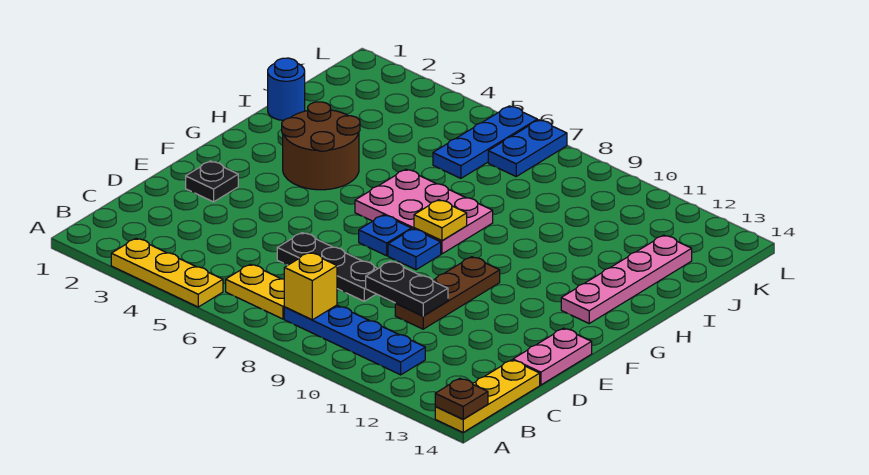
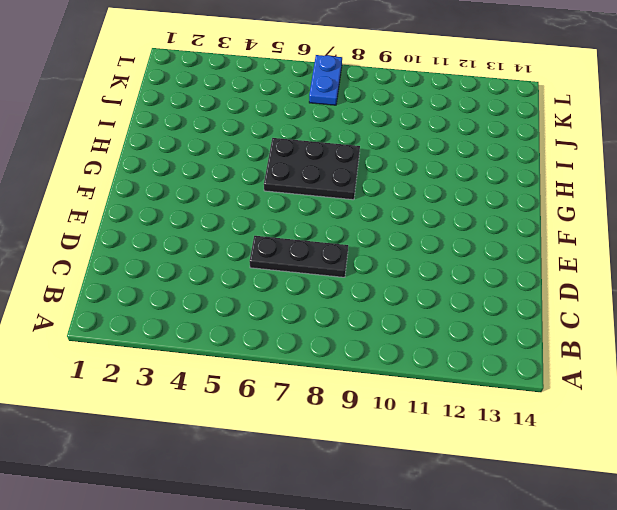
black plate G6:H8 level 1 -> pink plate G6:H8 level 1
none -> yellow plate A3:A5 level 1
none -> yellow plate A14:C14 level 1
none -> yellow plate B6:B7 level 1

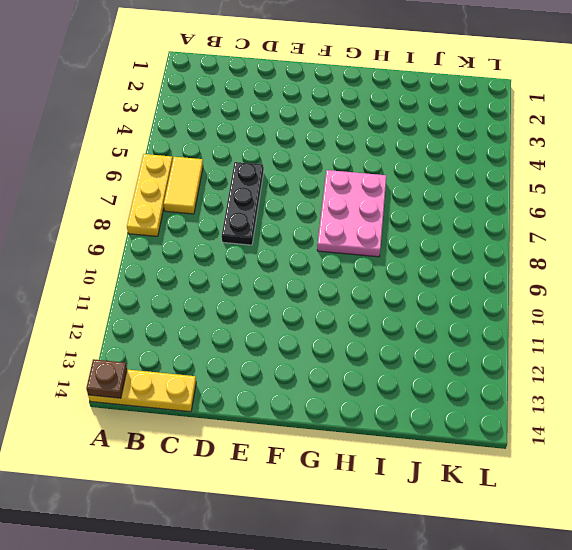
yellow plate A6:A8 level 1 -> yellow plate A3:A5 level 1
yellow tile B6:B7 level 1 -> yellow plate B6:B7 level 1
none -> blue plate B8:B11 level 1
none -> brown plate D10:F10 level 1
none -> pink plate D14:E14 level 1

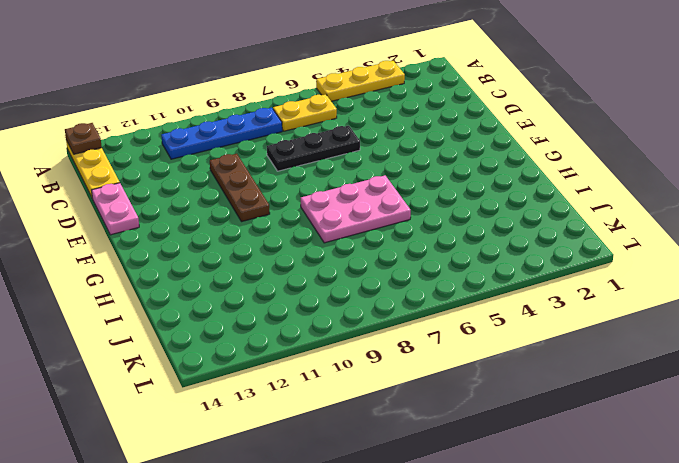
none -> black plate E2 level 1
none -> blue plate F7 level 1
none -> blue plate F8 level 1

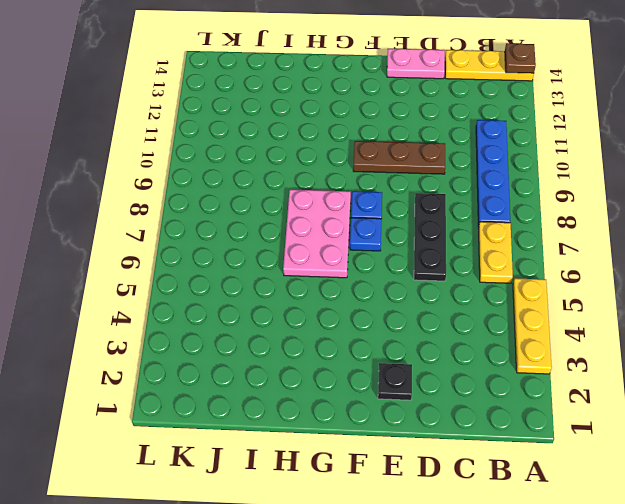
none -> brown round brick G3:H4 level 1
none -> pink plate G13:J13 level 1
none -> blue round brick I1 level 1

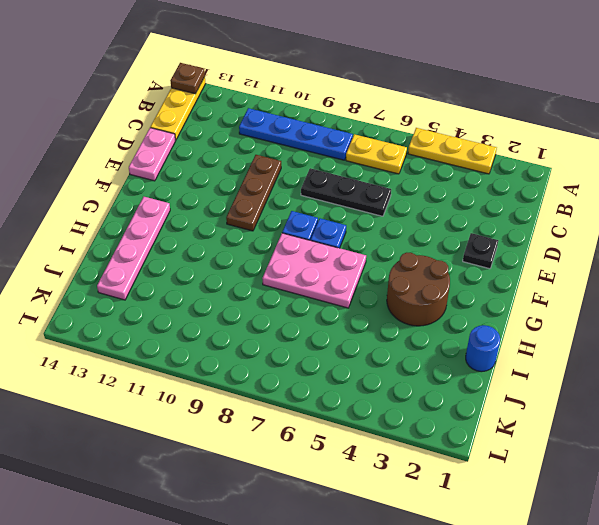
none -> blue plate J6:L6 level 1
none -> blue plate K7:L7 level 1
none -> yellow brick B8 level 2

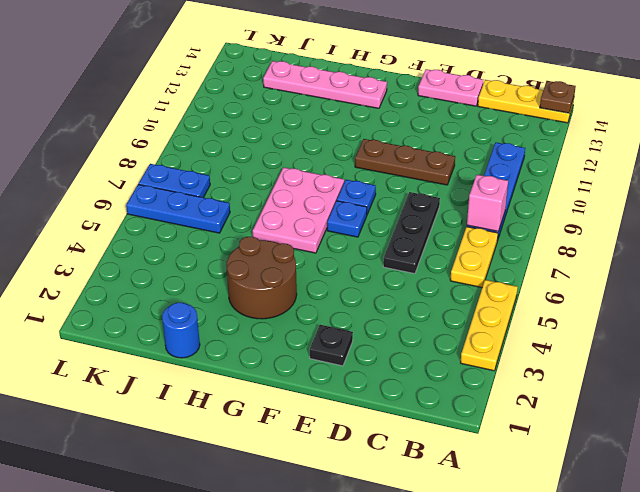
pink brick B8 level 2 -> yellow brick B8 level 2
none -> black plate D9:D10 level 2
none -> yellow plate G8 level 2

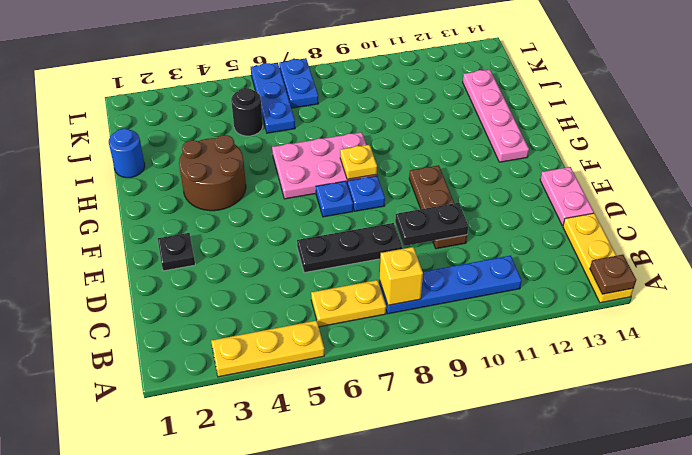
black round brick J5 level 1 -> none

